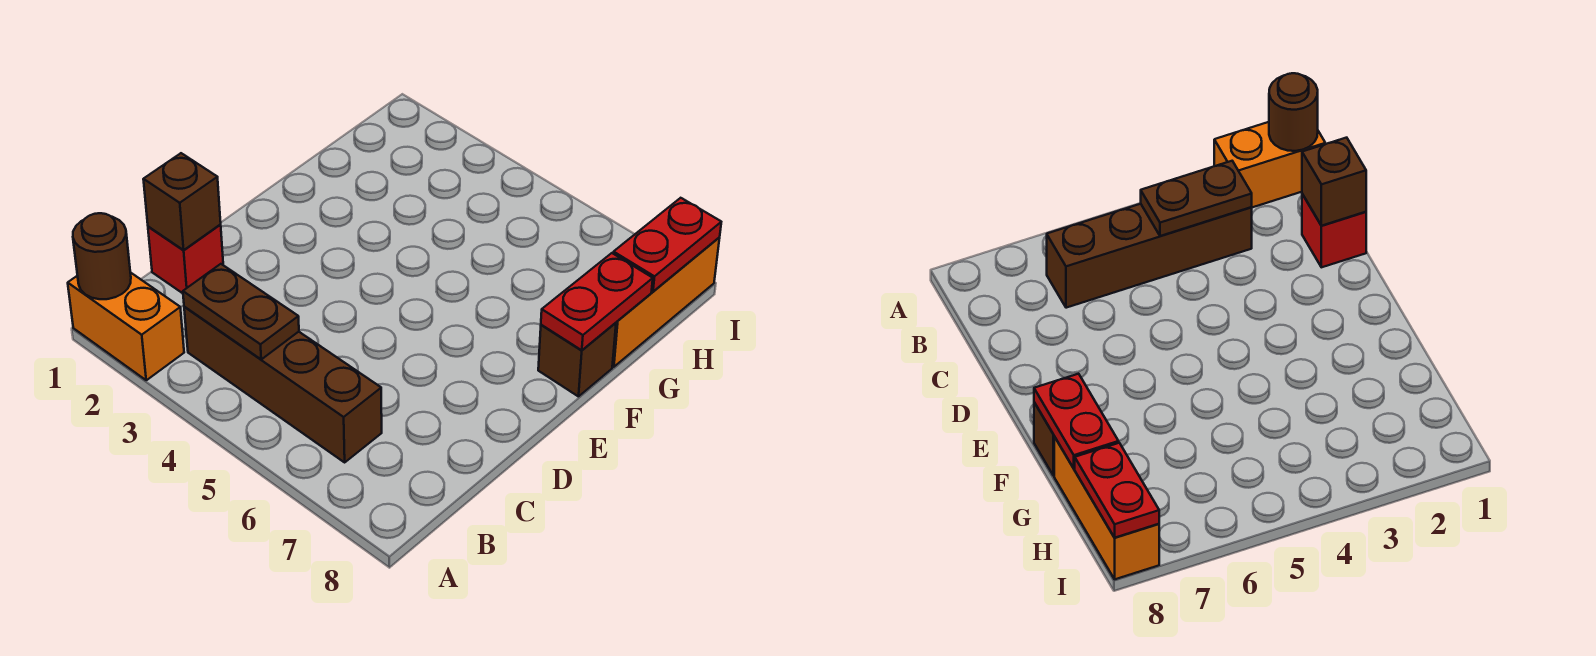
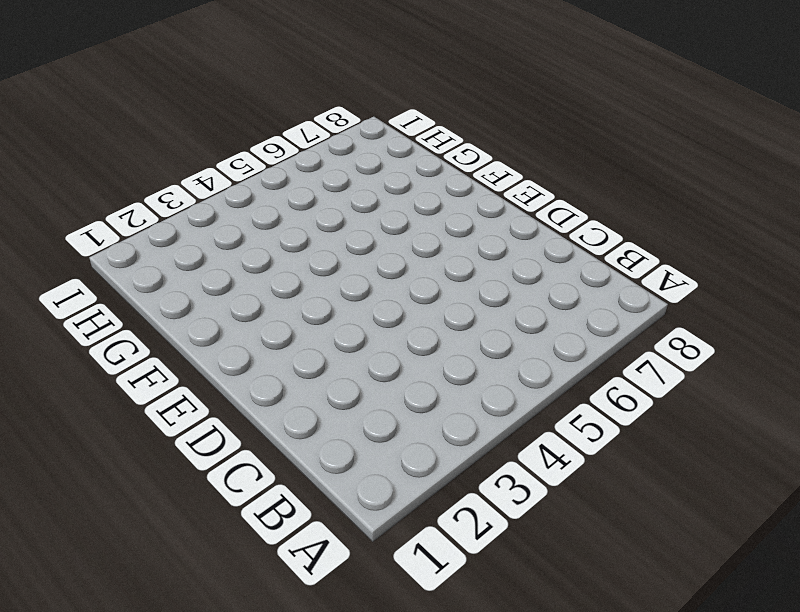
none -> orange brick A1:A2 level 1
none -> brown brick B3:B6 level 1

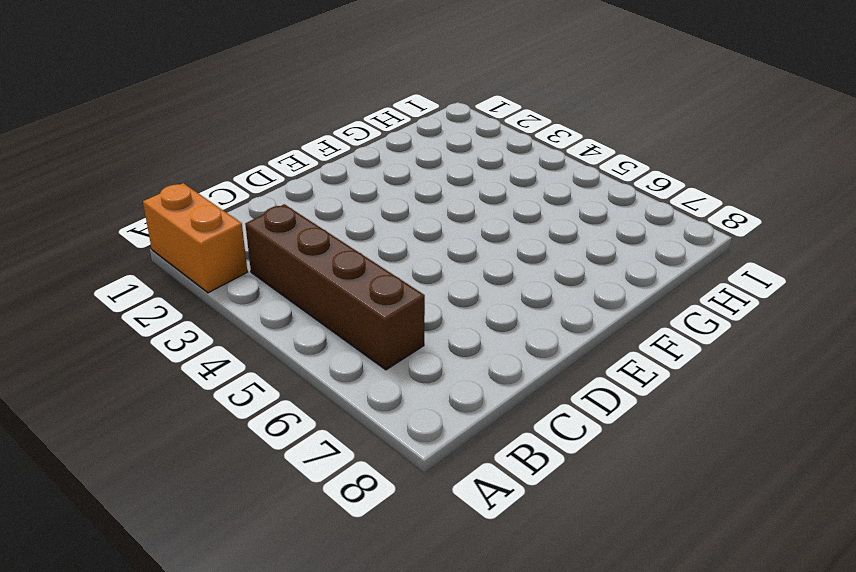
none -> red brick C1 level 1
none -> brown brick F8 level 1

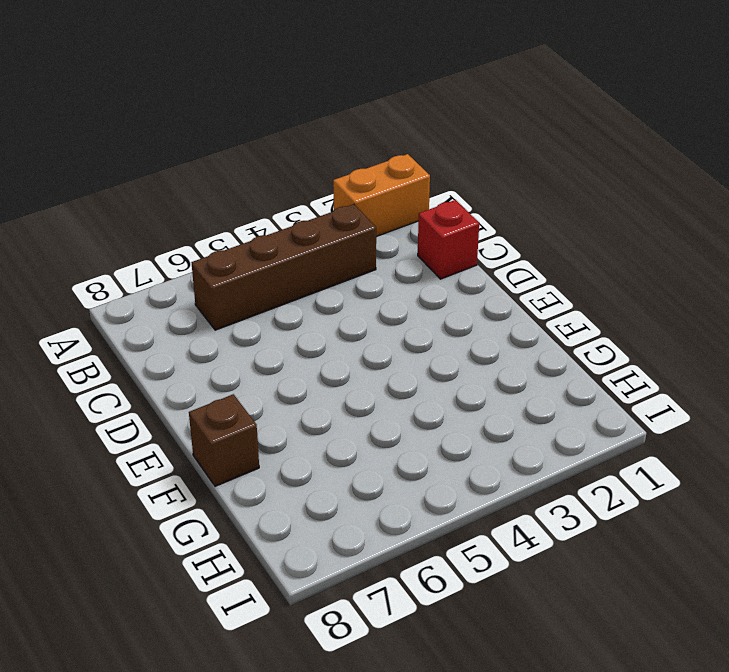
none -> orange brick G8:I8 level 1
none -> brown round brick A1 level 2

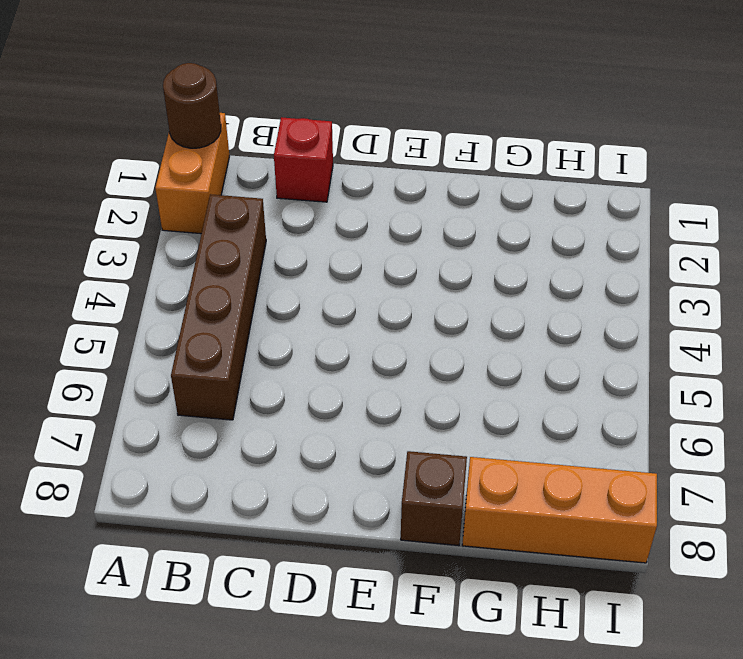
none -> brown plate B3:B4 level 2
none -> brown brick C1 level 2

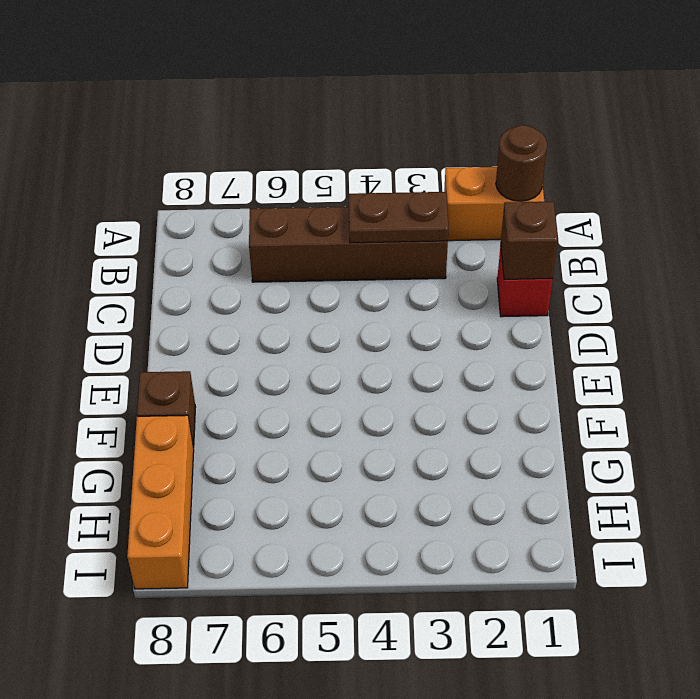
none -> red plate F8:G8 level 2
none -> red plate H8:I8 level 2

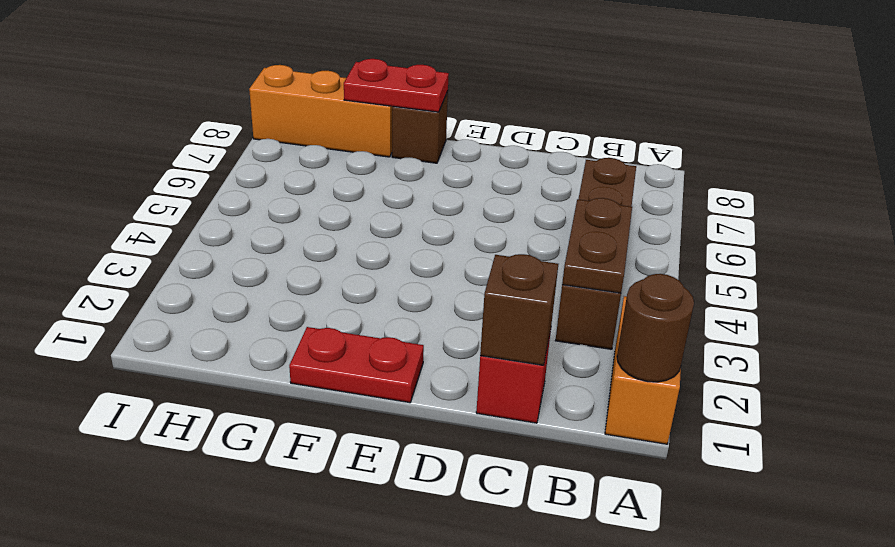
red plate E1:F1 level 1 -> red plate H8:I8 level 2

